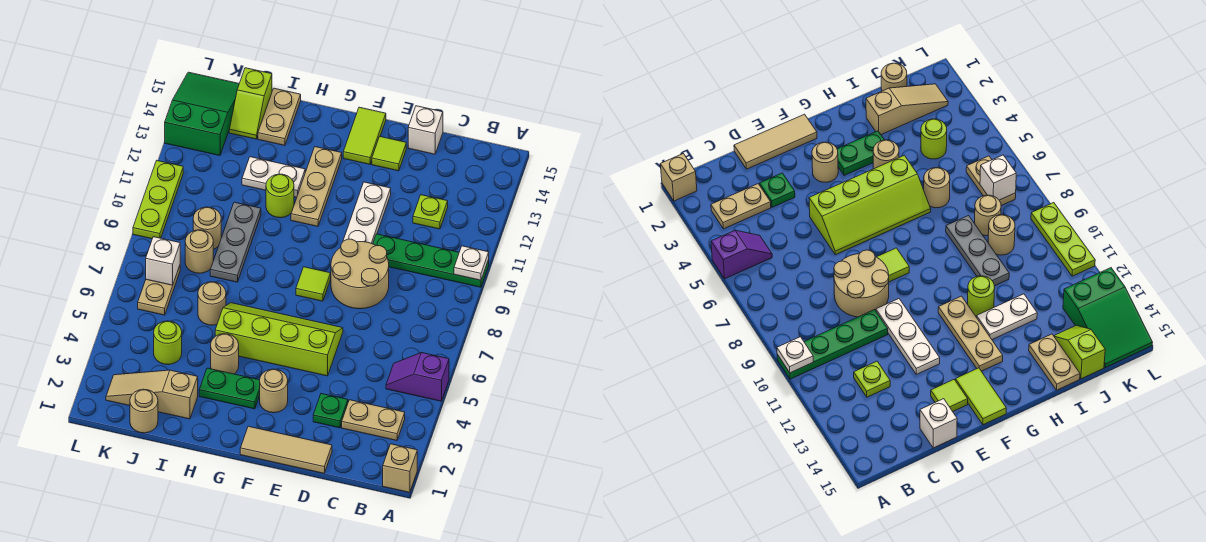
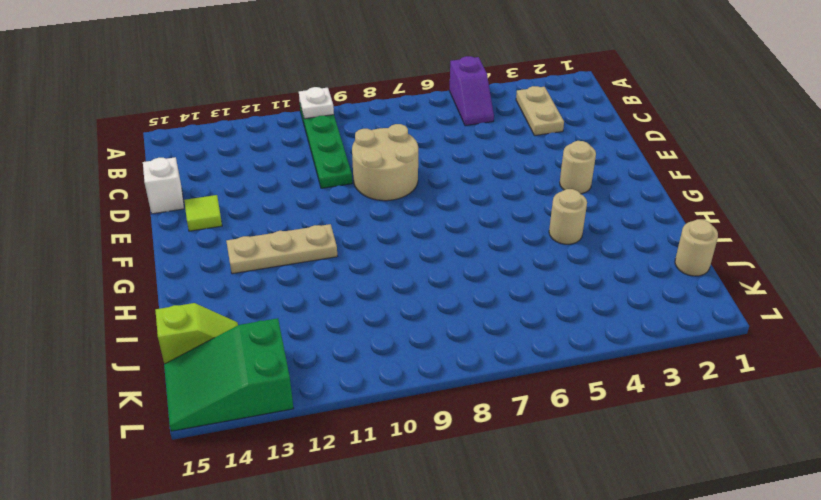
none -> tan brick A1 level 1
none -> lime plate C12 level 1
none -> tan tile D1:F1 level 1
none -> green plate D3 level 1

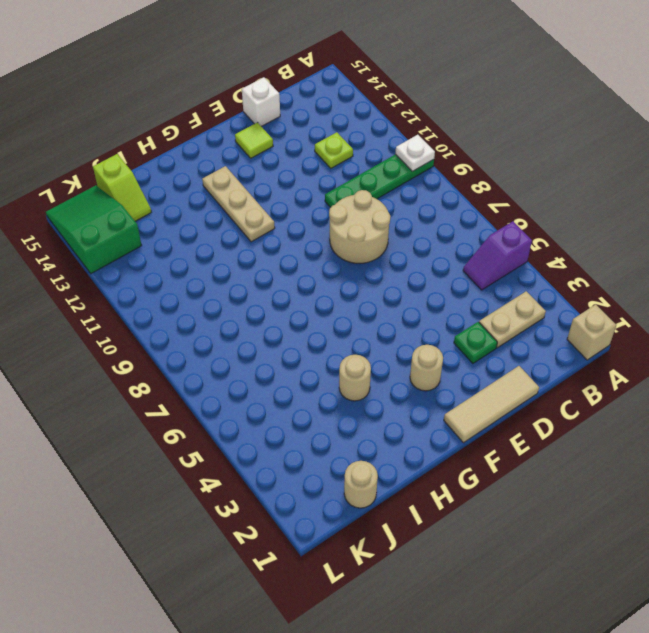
none -> lime slope E5:H6 level 1 top 5
none -> white plate E10:E12 level 1
none -> lime tile F8 level 1
none -> lime tile F14:F15 level 1

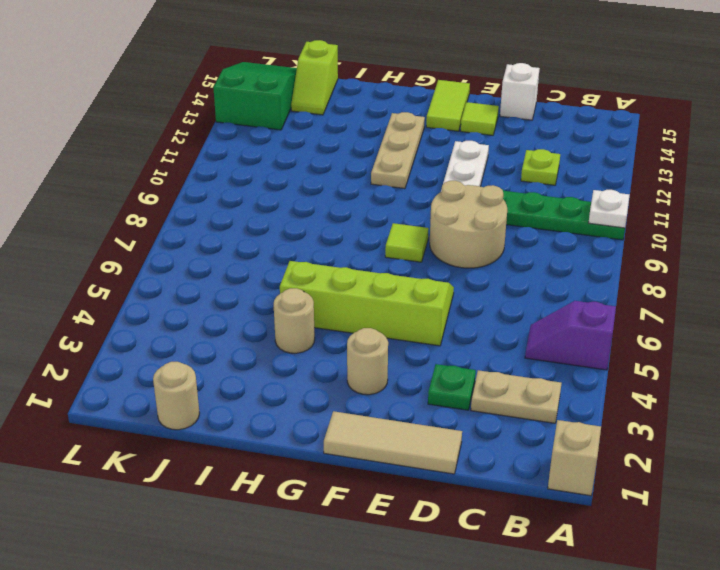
none -> green plate G3:H3 level 1
none -> lime round brick H11 level 1
none -> white plate H12:I12 level 1
none -> tan slope I2:K2 level 1 top I

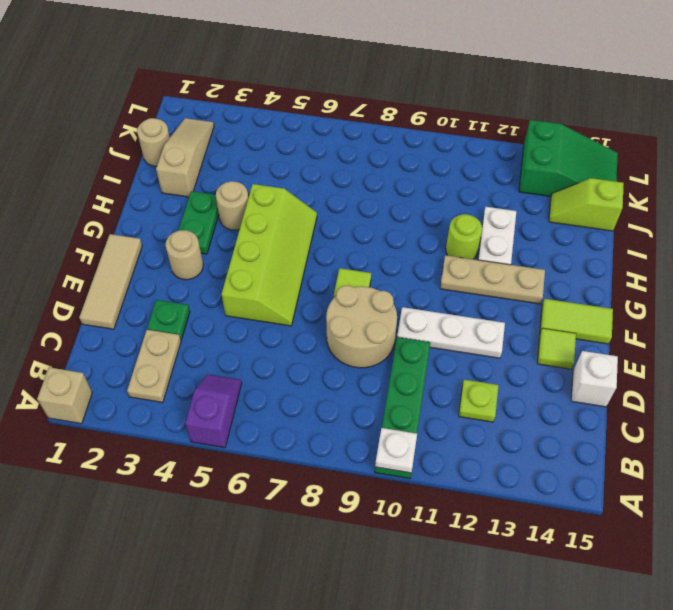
none -> tan round brick I6 level 1
none -> grey plate I8:I10 level 1
none -> tan plate I14:I15 level 1
none -> lime round brick J4 level 1

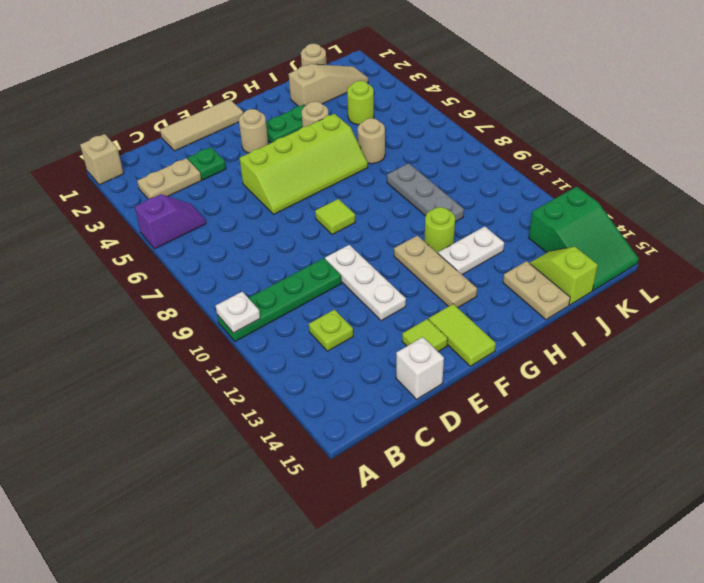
none -> tan round brick D8:E9 level 1
none -> tan round brick J8 level 1
none -> tan round brick J9 level 1
none -> tan plate K6:K7 level 1

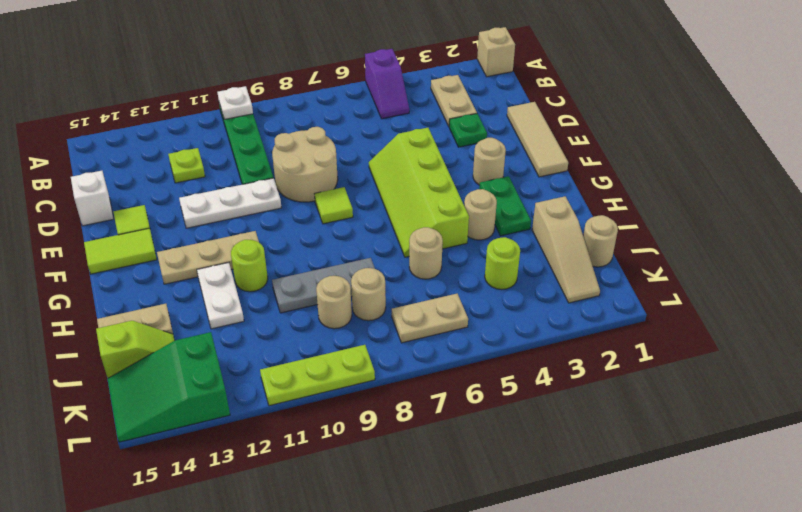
none -> white brick K7 level 2

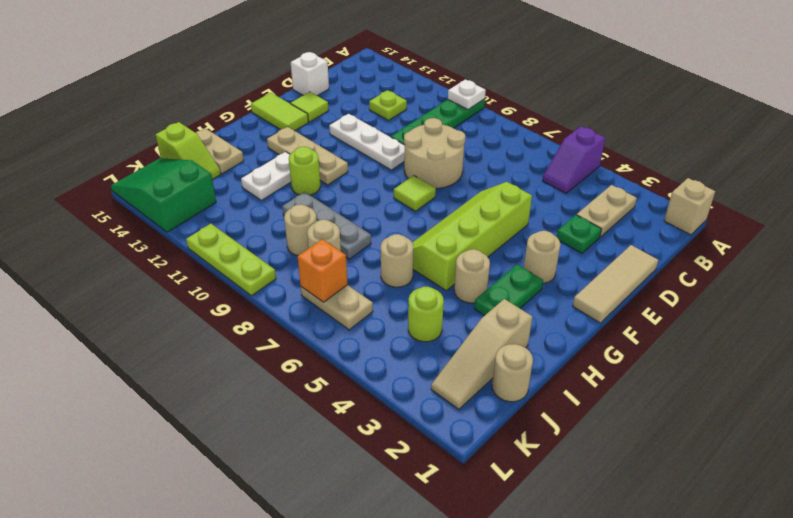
orange brick K7 level 2 -> white brick K7 level 2

